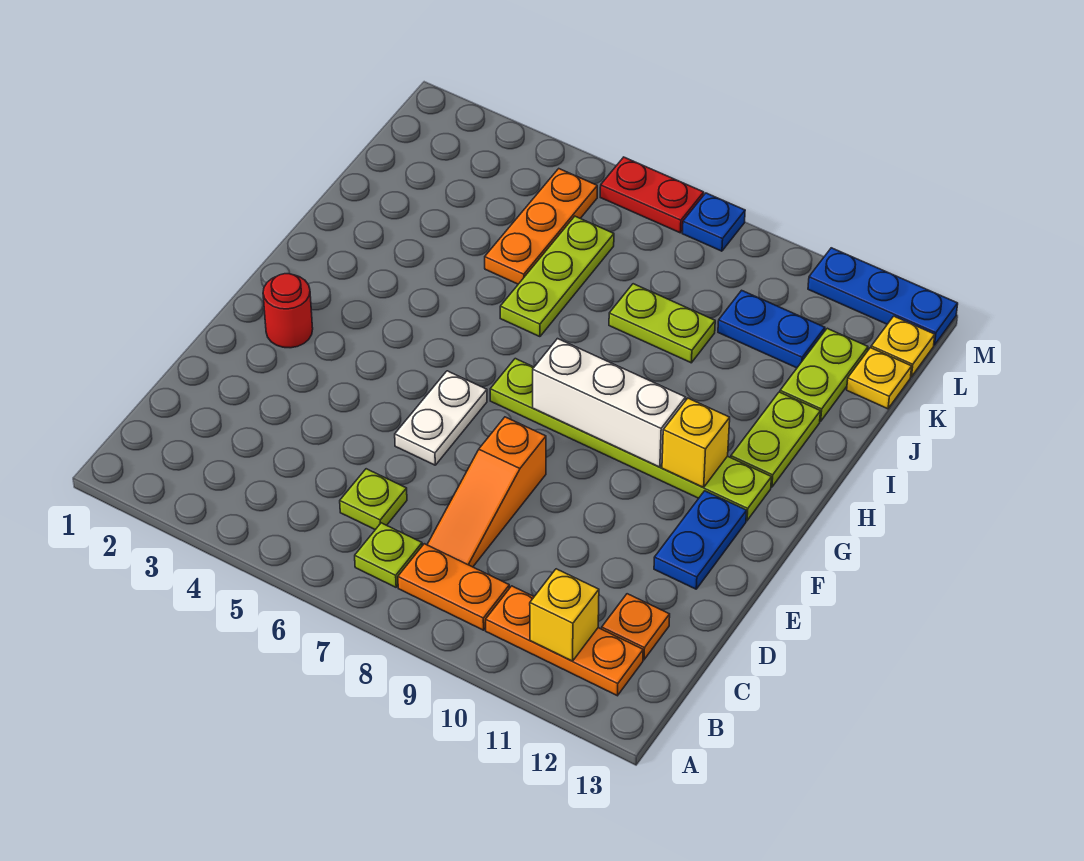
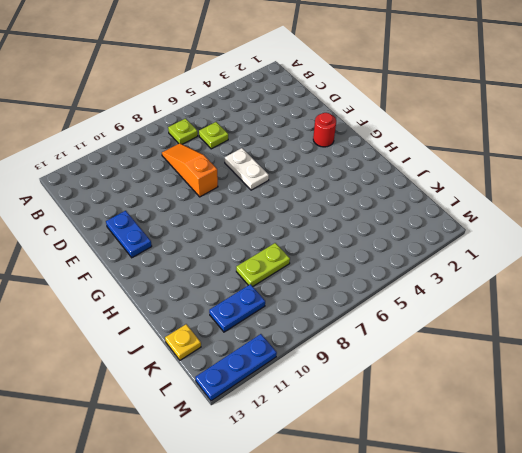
none -> orange plate B8:B9 level 1
none -> orange plate B10:B12 level 1
none -> orange plate C12 level 1

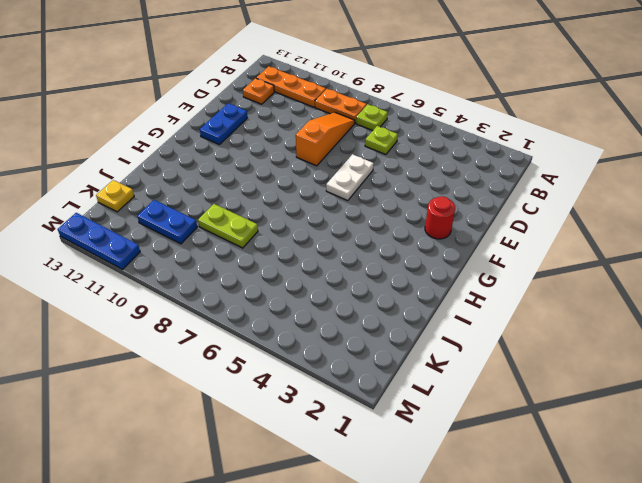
none -> lime plate G7:G12 level 1
none -> lime plate H12:I12 level 1
none -> lime plate I6:K6 level 1

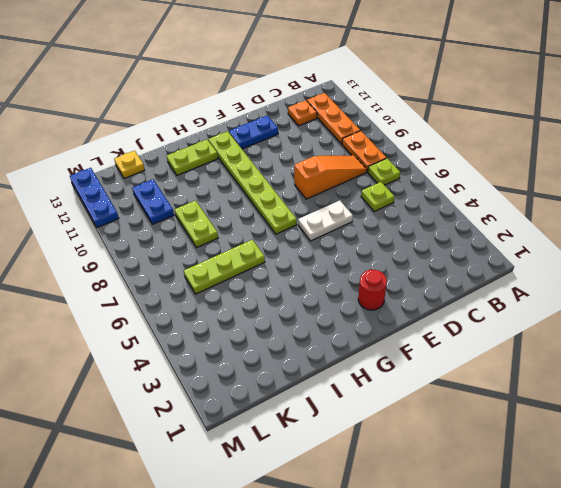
none -> orange plate J5:L5 level 1
none -> lime plate J12:K12 level 1
none -> yellow plate L13 level 1

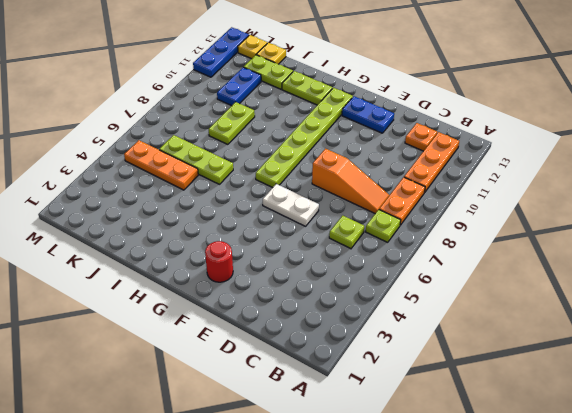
none -> red plate M6:M7 level 1
none -> blue plate M8 level 1
none -> yellow brick B11 level 2

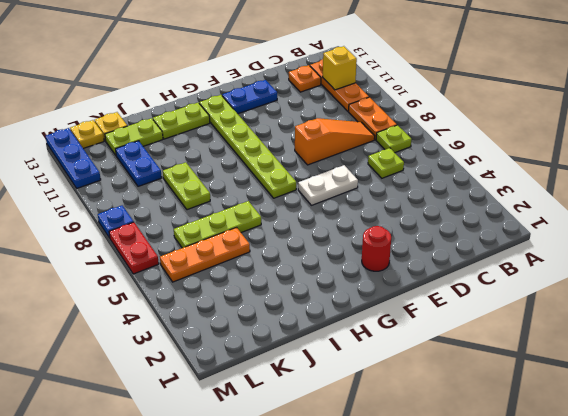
none -> white brick G8:G10 level 2
none -> yellow brick G11 level 2

